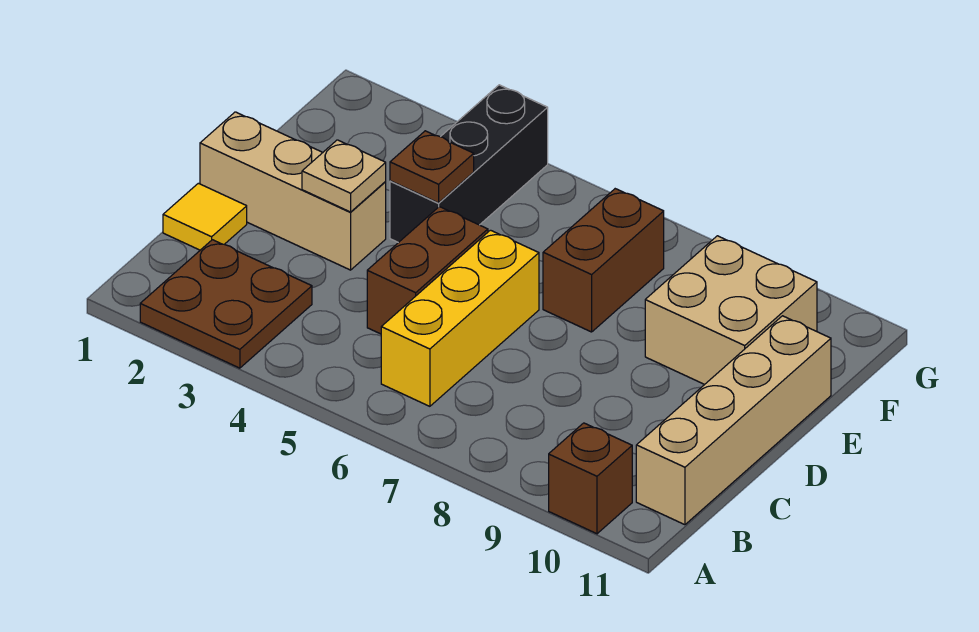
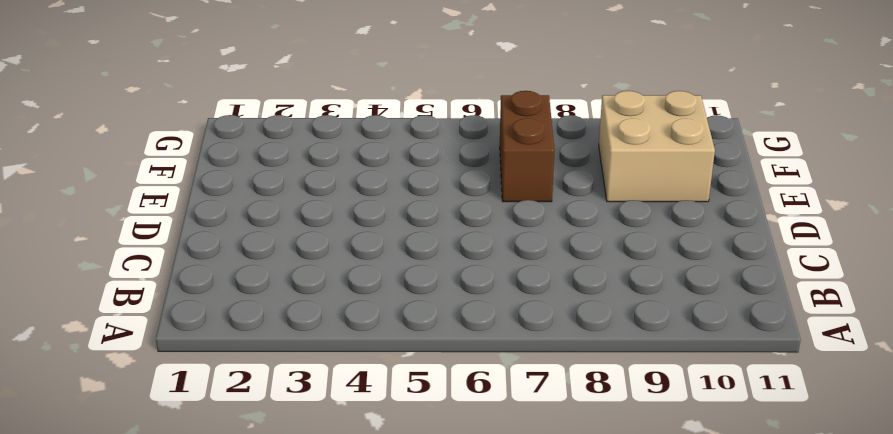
none -> brown plate A2:B3 level 1
none -> brown brick A10 level 1
none -> yellow brick B6:D6 level 1

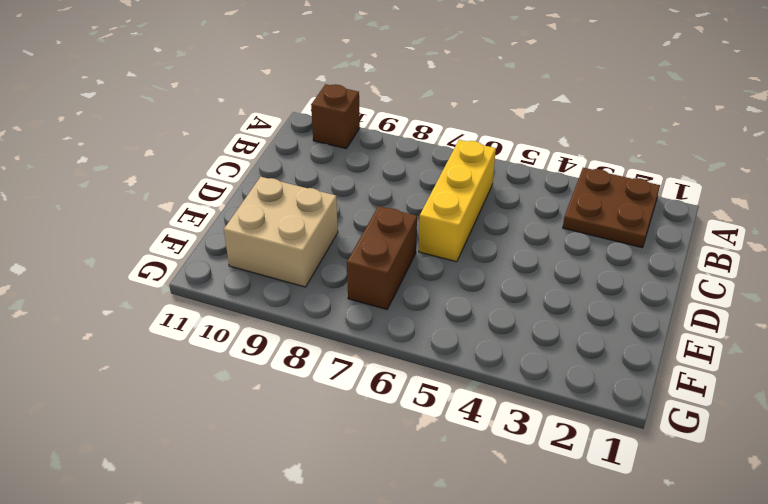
none -> tan brick B11:E11 level 1
none -> yellow tile C1 level 1
none -> brown brick C5:D5 level 1

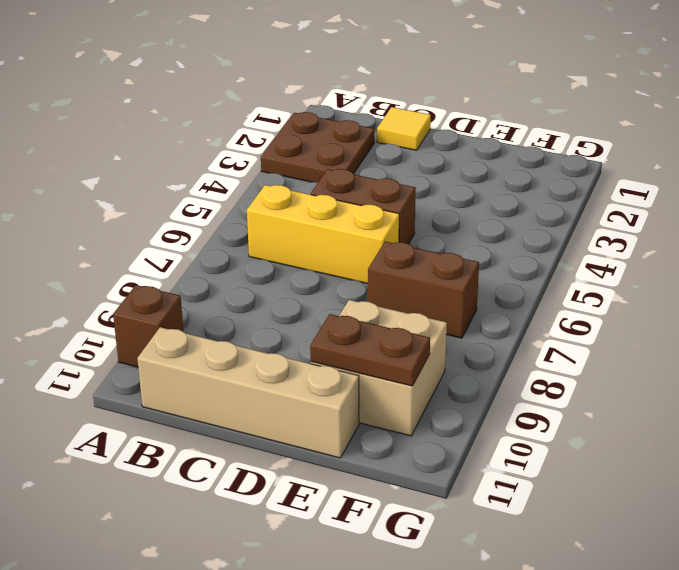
brown plate E10:F10 level 2 -> none
none -> tan brick D1:D3 level 1
none -> black brick E4:G4 level 1
none -> tan plate D3 level 2

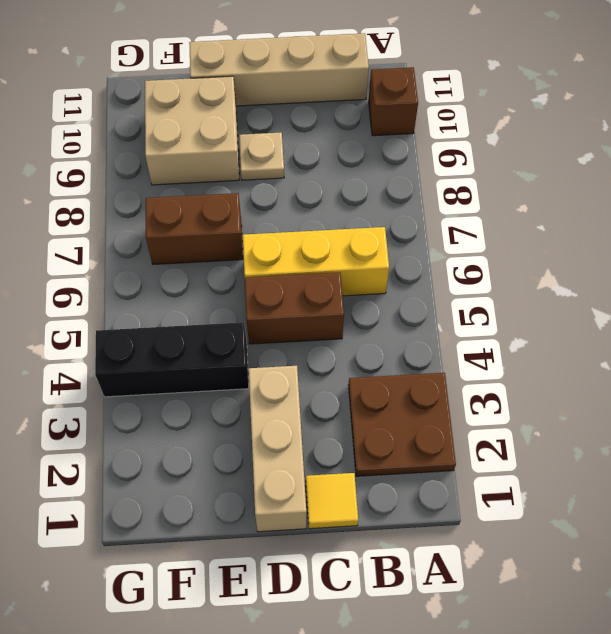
tan plate D9 level 1 -> tan plate D3 level 2
none -> brown plate E4 level 2

